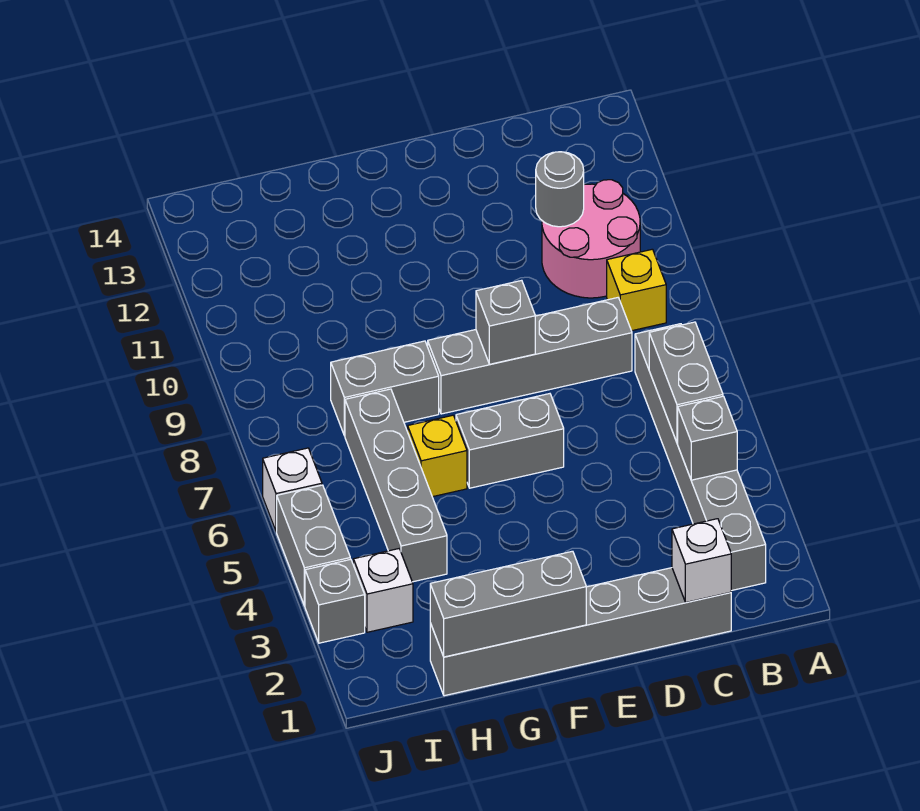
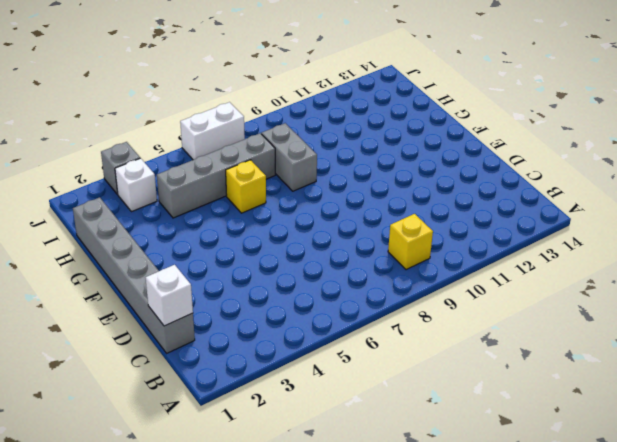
white brick J6:J7 level 1 -> white brick J6 level 1
none -> grey brick B2:B7 level 1
none -> pink round brick B10:C11 level 1
none -> grey brick C8:F8 level 1

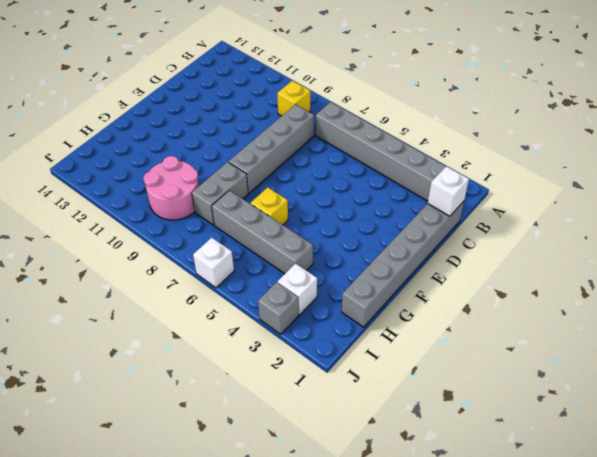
pink round brick H9:I10 level 1 -> pink round brick B10:C11 level 1
none -> grey brick E6:F6 level 1
none -> grey brick J4:J5 level 1
none -> grey brick B4 level 2

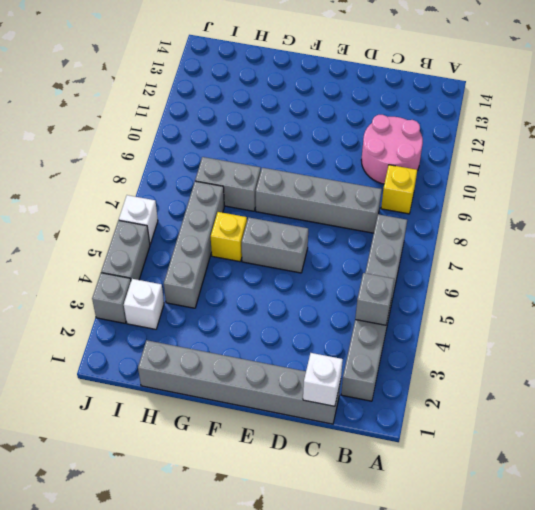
none -> grey brick B5:B6 level 2
none -> grey round brick C11 level 2
none -> grey brick E8 level 2

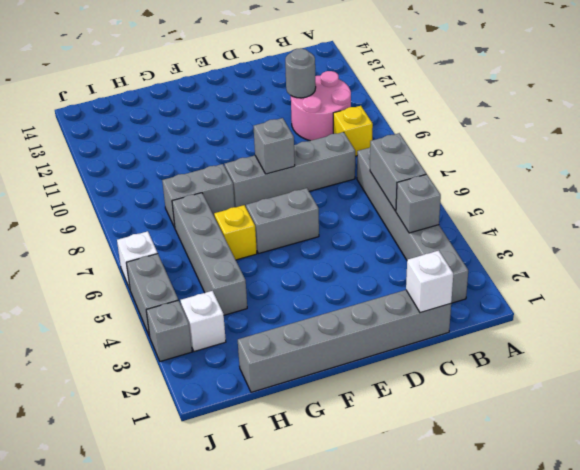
none -> grey brick F1:H1 level 2

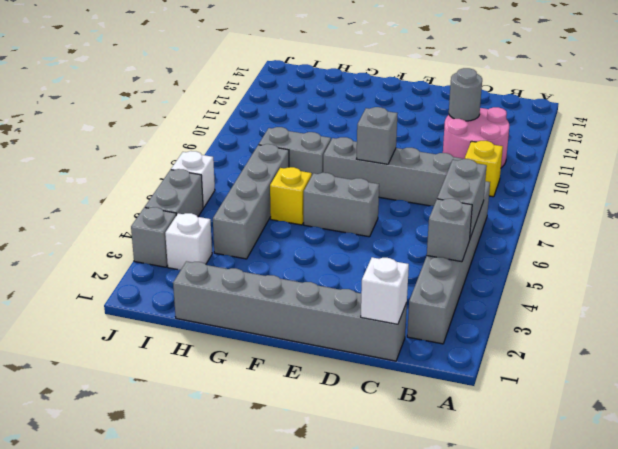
none -> grey brick F1:H1 level 2

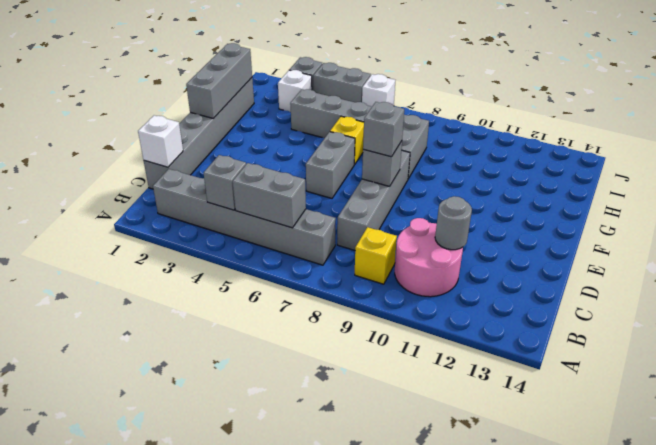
grey brick E8 level 3 -> none

